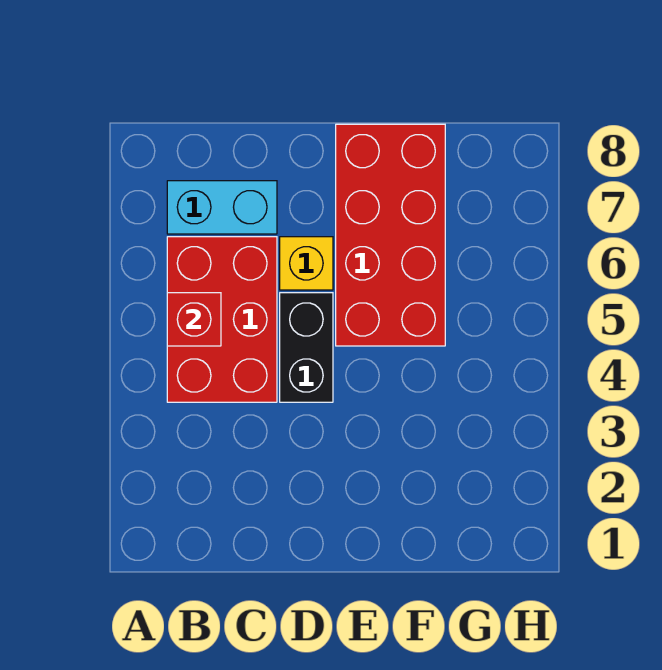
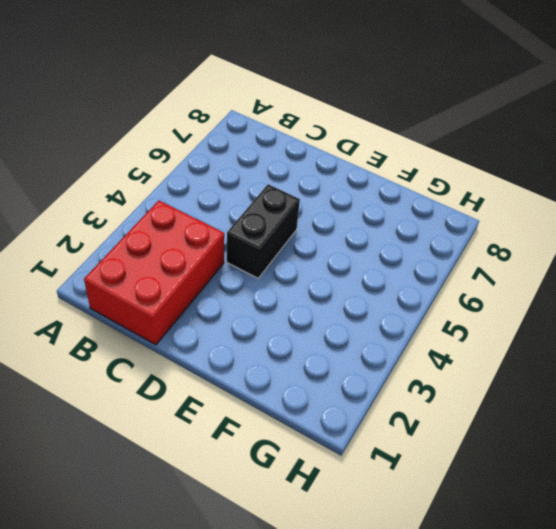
red brick B1:C3 level 1 -> red brick B4:C6 level 1
none -> cyan brick B7:C7 level 1
none -> yellow brick D6 level 1

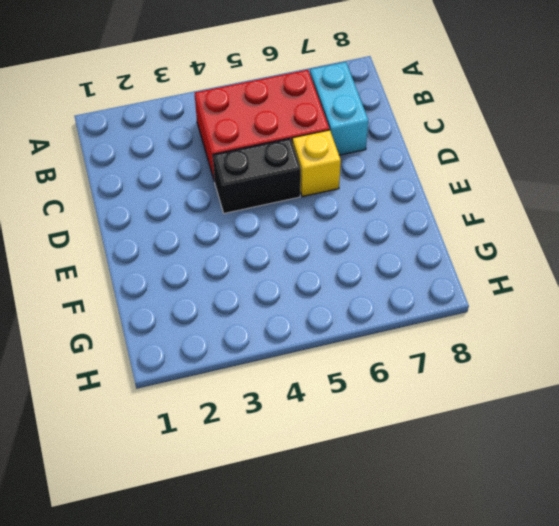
none -> red brick E5:F8 level 1
none -> red brick B5 level 2

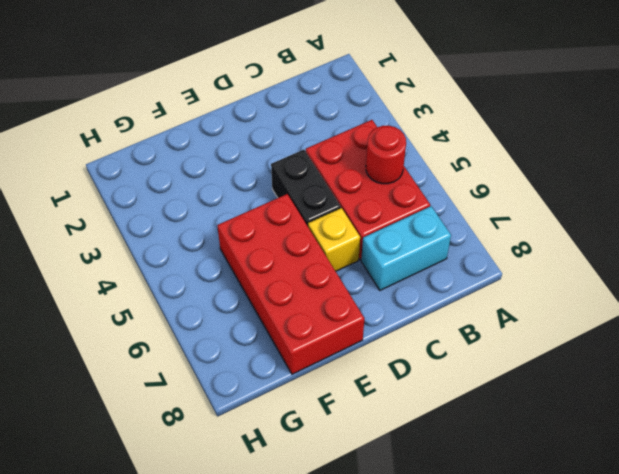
red round brick B5 level 2 -> red brick B5 level 2

